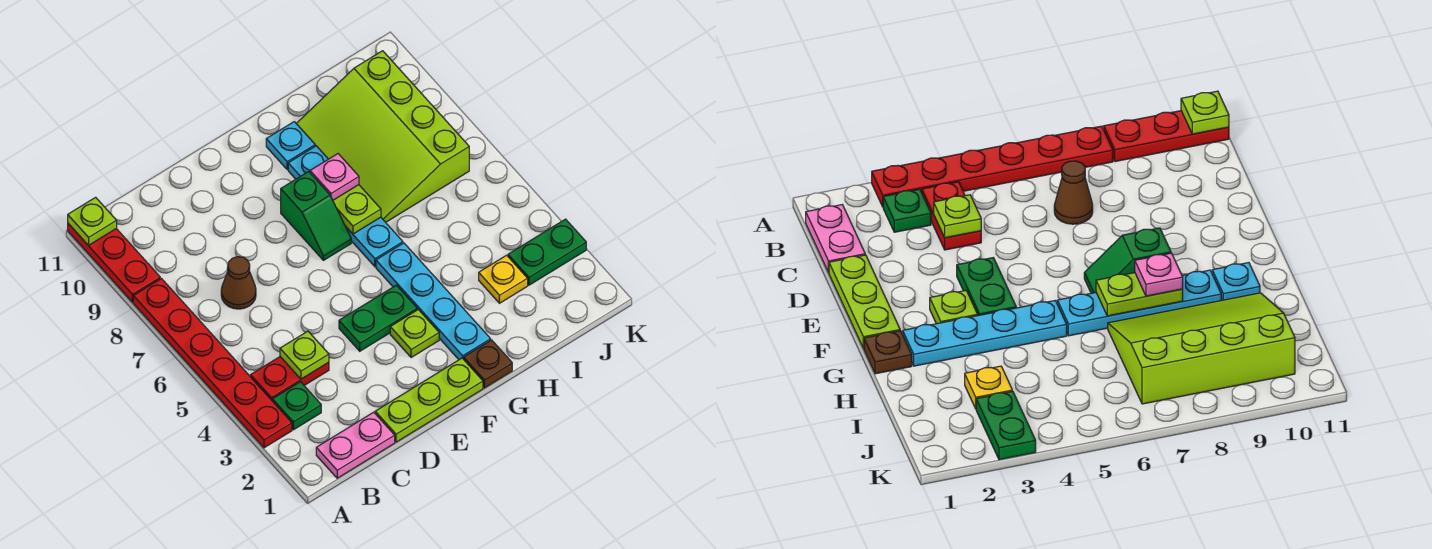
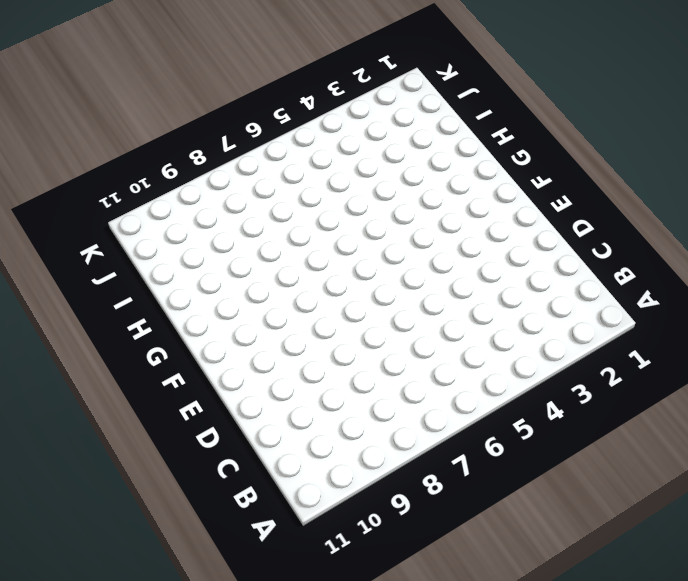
none -> red plate A3:A8 level 1
none -> red plate A9:A11 level 1
none -> pink plate B1:C1 level 1

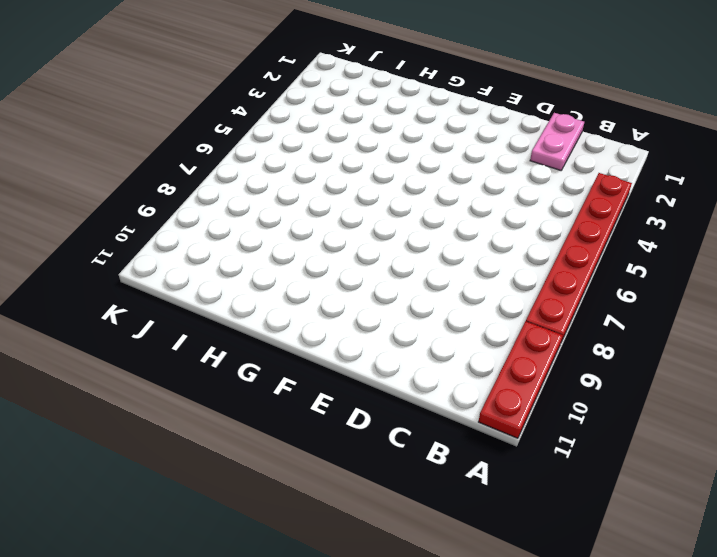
pink plate C1:C2 level 1 -> pink plate B1:C1 level 1
none -> green plate B3 level 1
none -> red plate B4:C4 level 1
none -> brown cone C7 level 1

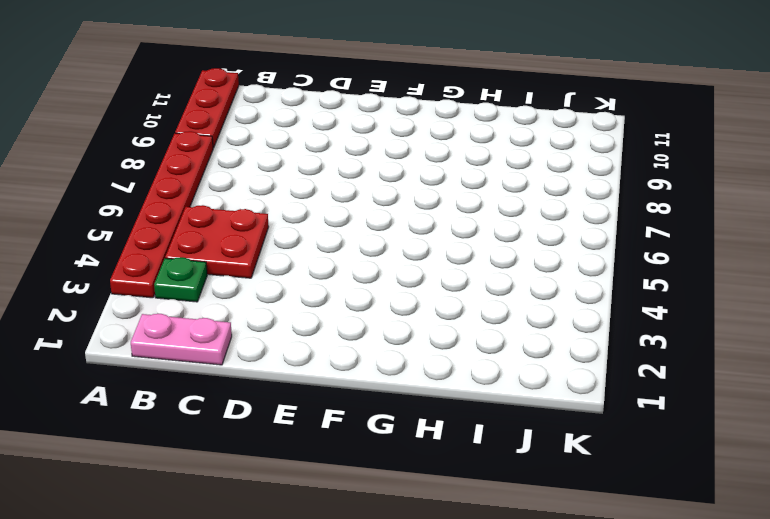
red plate B4:C5 level 1 -> red plate B4:C4 level 1
none -> brown cone C7 level 1
none -> lime plate D1:F1 level 1
none -> green plate E4:F4 level 1

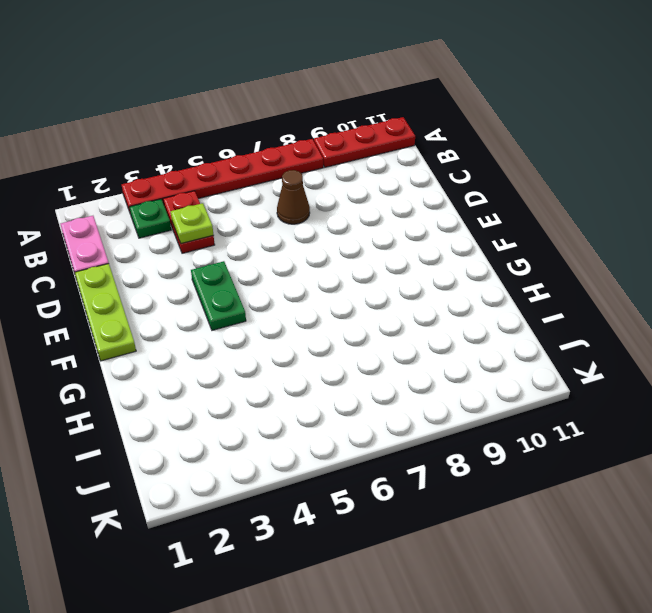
none -> lime plate F3 level 1
none -> green slope F7:F8 level 1 top 8
none -> brown plate G1 level 1

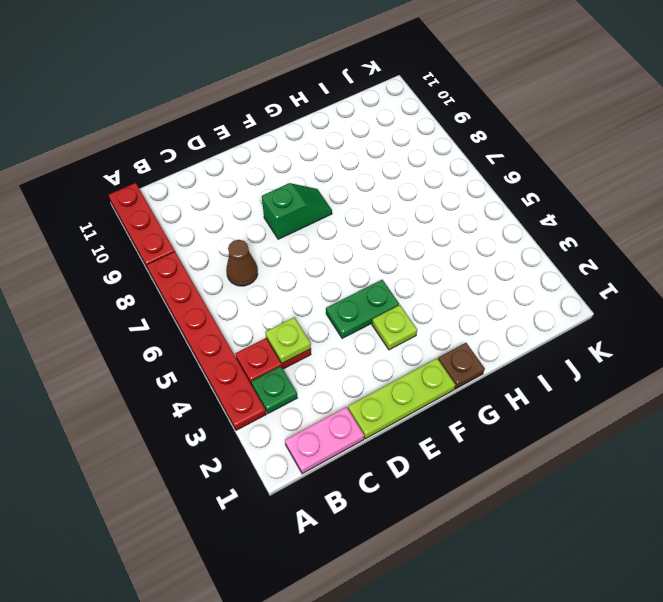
green slope E8:F8 level 1 top E -> green slope F7:F8 level 1 top 8
none -> cyan plate G2:G5 level 1
none -> cyan plate G6:G9 level 1
none -> cyan plate G10 level 1

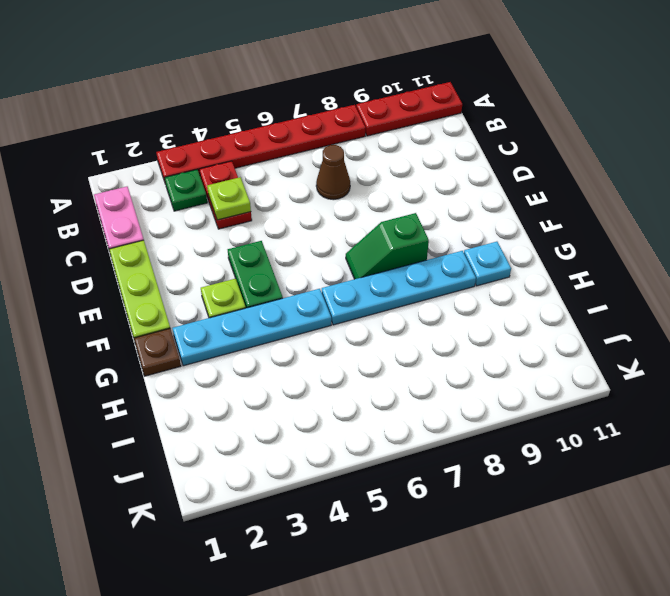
none -> lime slope H7:J10 level 1 top J
none -> yellow plate I3 level 1
none -> green plate J3:K3 level 1

